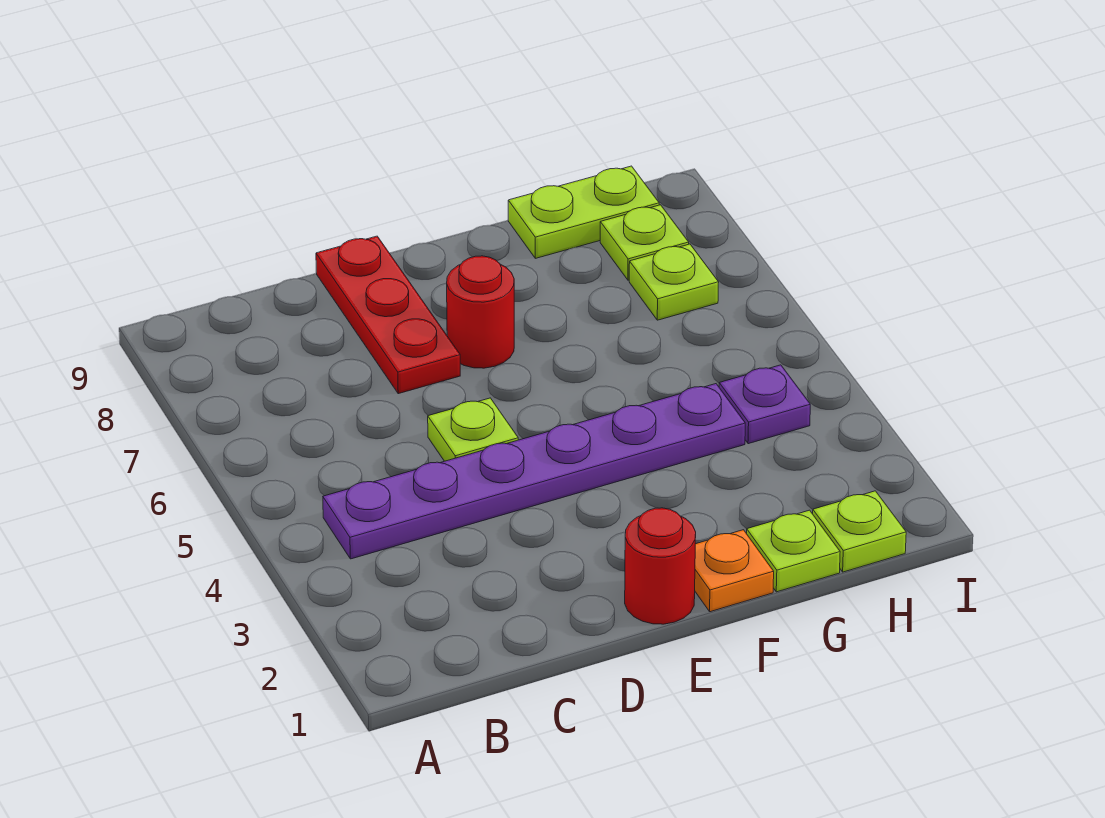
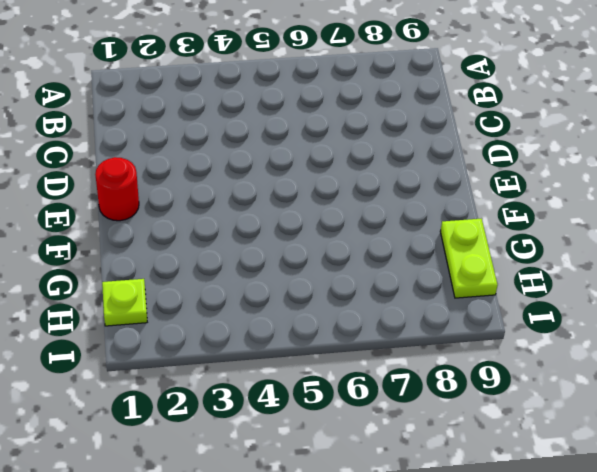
none -> purple plate B4:G4 level 1
none -> lime plate D5 level 1
none -> red plate D7:D9 level 1

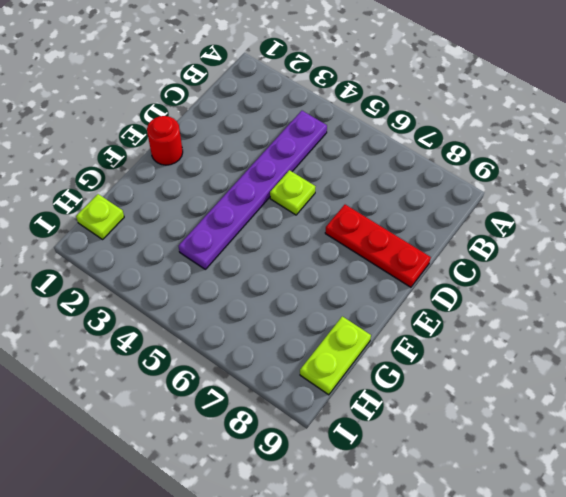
none -> red round brick E7 level 1
none -> orange plate F1 level 1
none -> lime plate G1 level 1

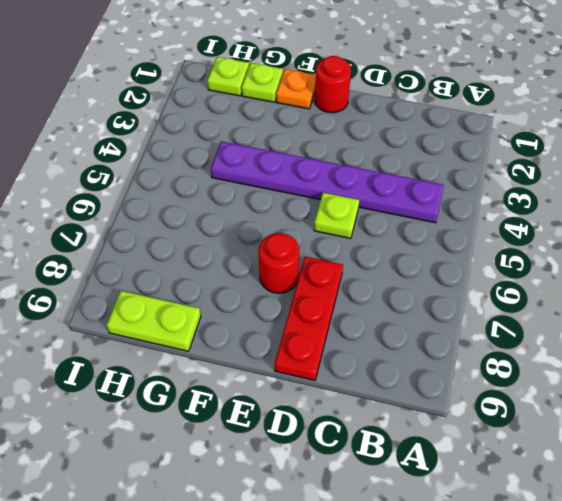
none -> purple plate H4 level 1
none -> lime plate H7 level 1
none -> lime plate H8 level 1

